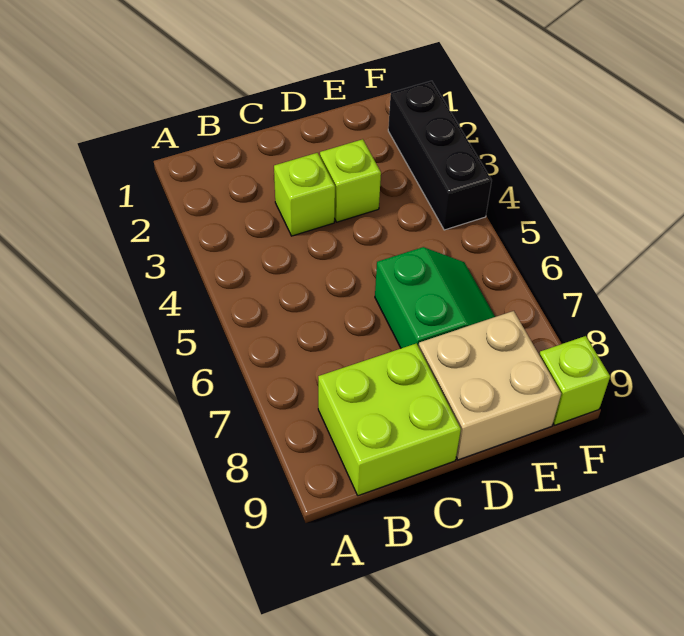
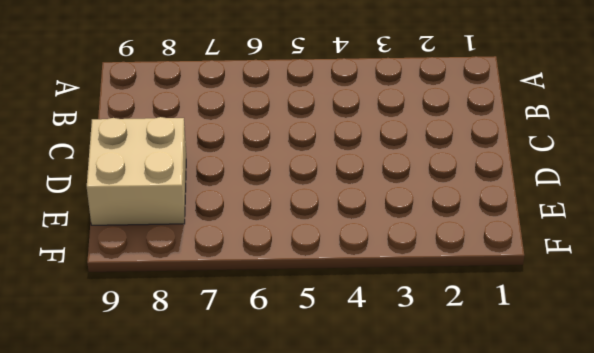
none -> lime brick B8:C9 level 1
none -> lime brick C3 level 1

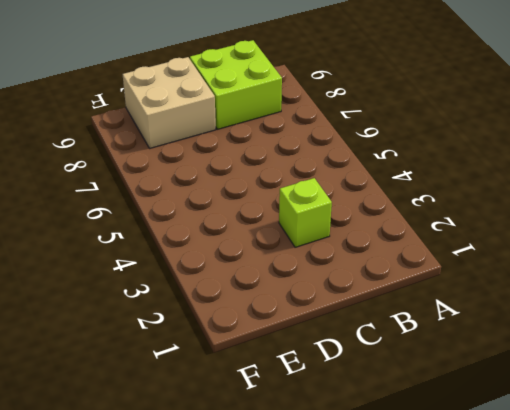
none -> lime brick D3 level 1
none -> green slope D6:E7 level 1 top D

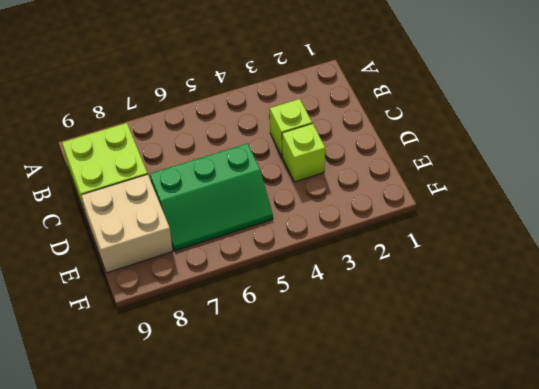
green slope D5:E7 level 1 top D -> green slope D6:E7 level 1 top D
none -> black brick F2:F4 level 1
none -> lime brick F9 level 1

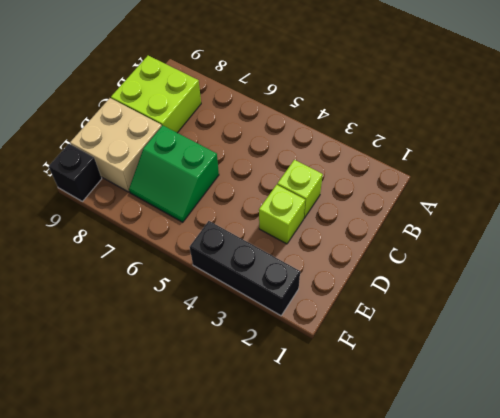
black brick F9 level 1 -> lime brick F9 level 1

